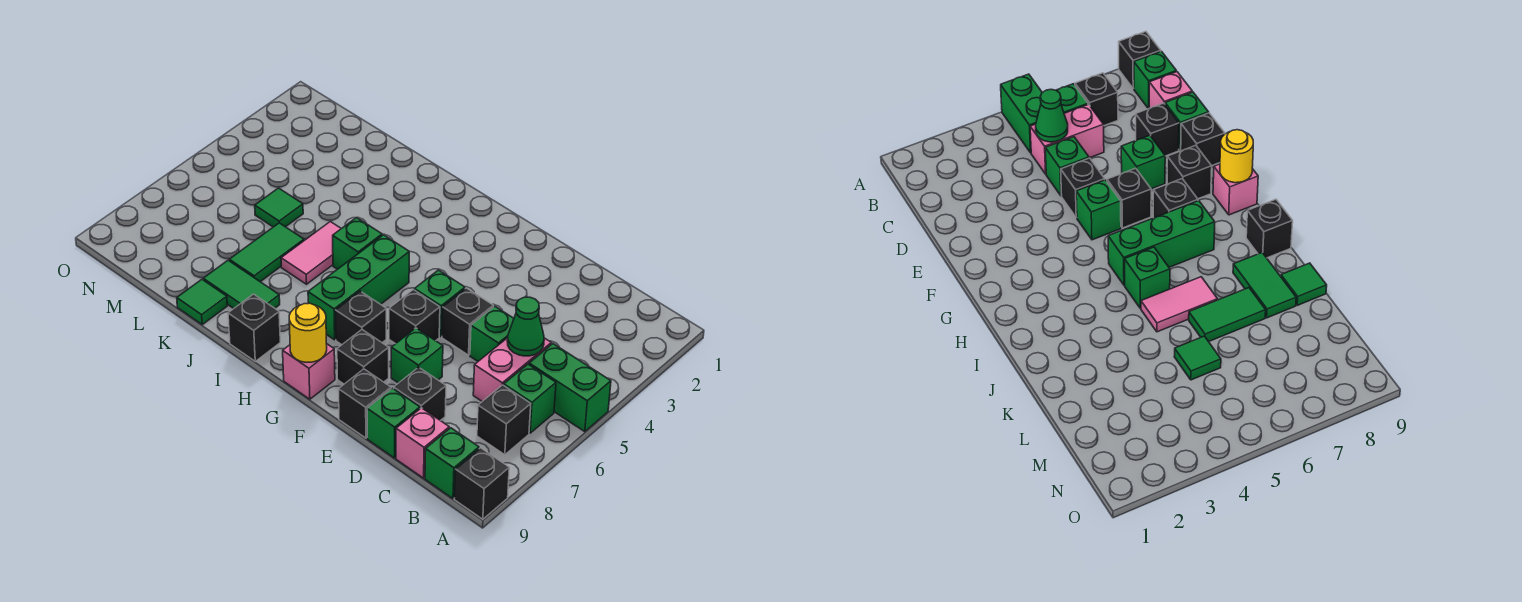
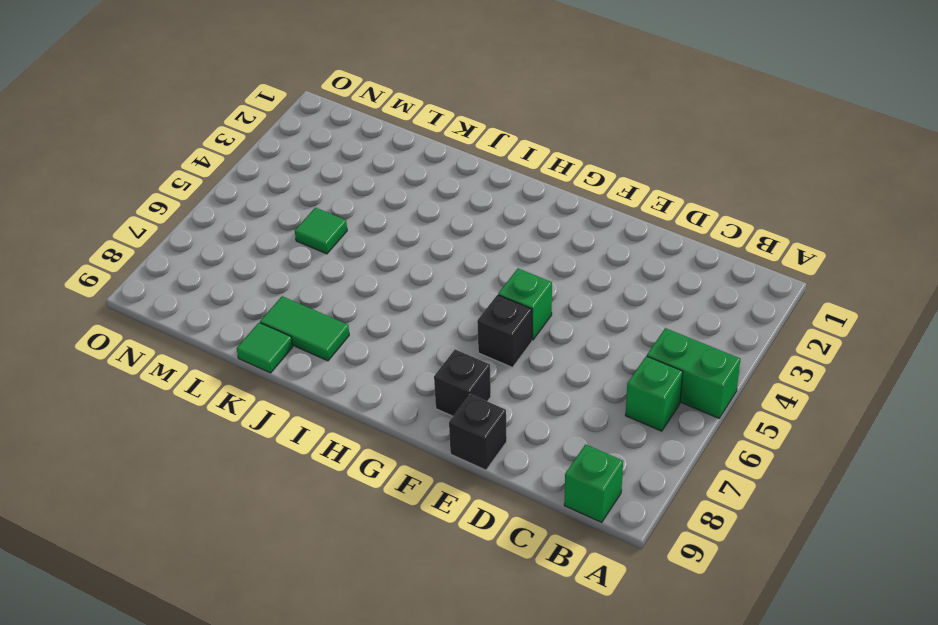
none -> black brick A9 level 1
none -> black brick B7 level 1
none -> pink brick C5:C6 level 1

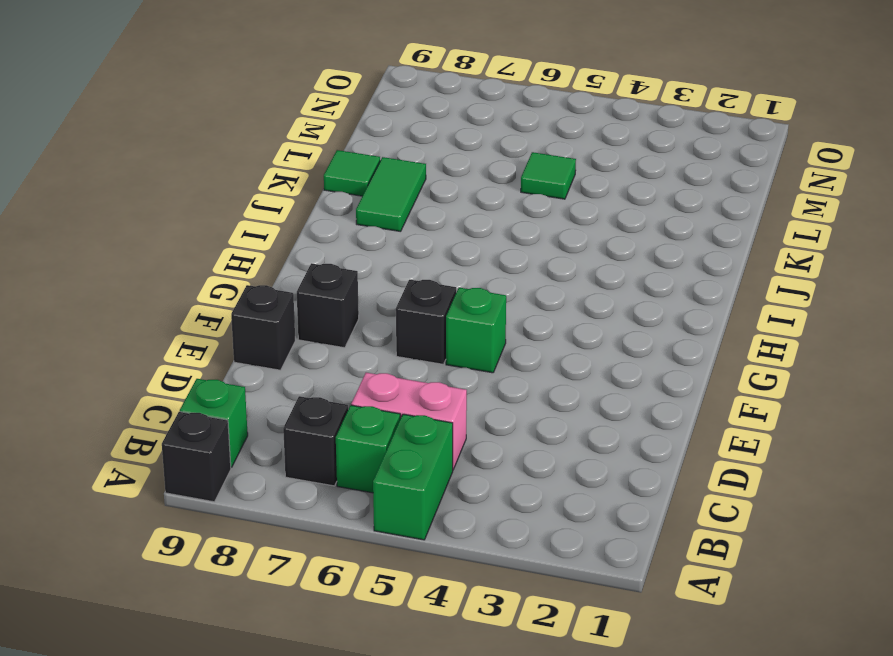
none -> pink brick C9 level 1
none -> green brick D5 level 1
none -> black brick D8 level 1

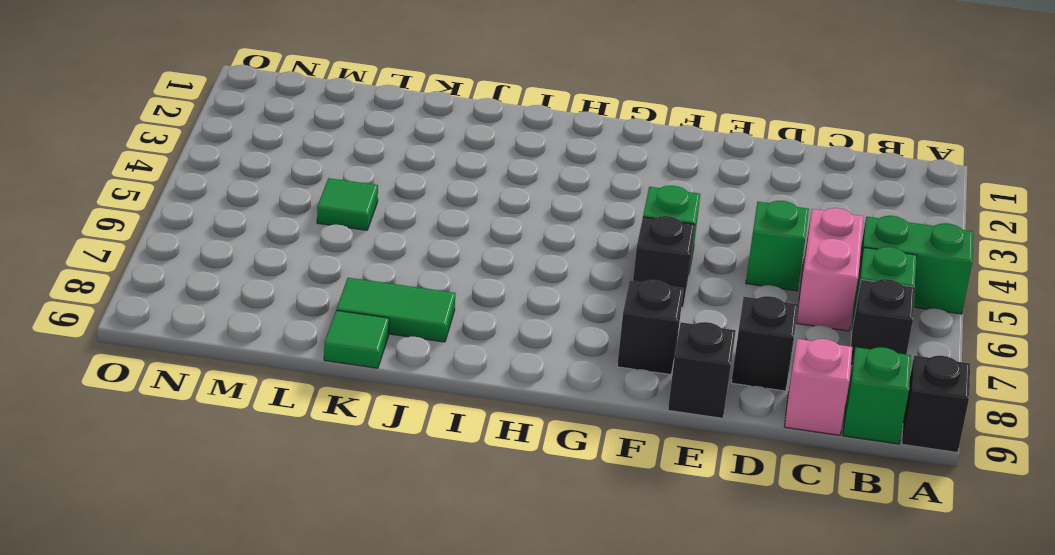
none -> green brick D9 level 1
none -> black brick E5 level 1
none -> green brick E7 level 1

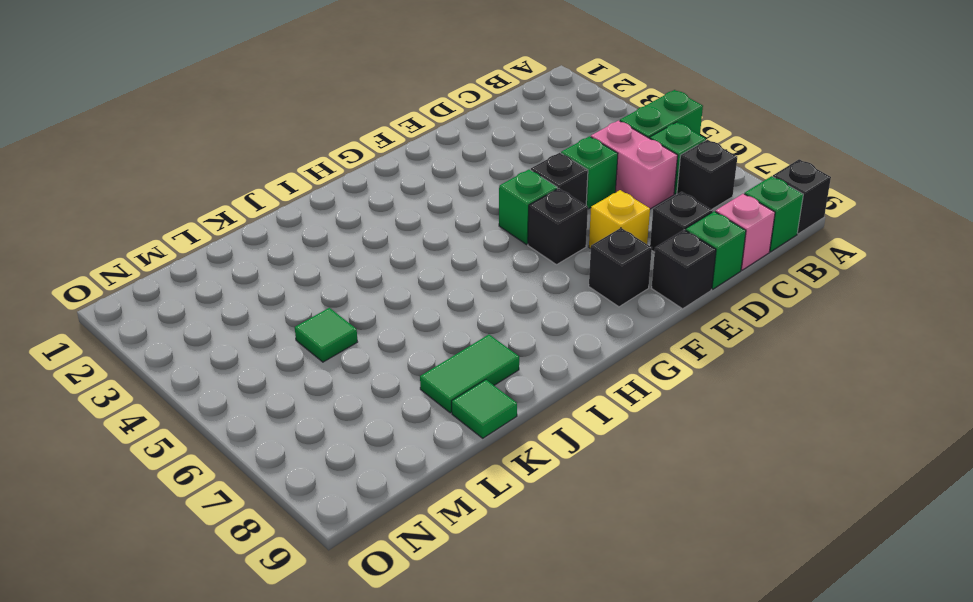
yellow brick E7 level 1 -> green brick E7 level 1
none -> black brick G7 level 1
none -> pink brick G9 level 1
none -> green brick H5:H7 level 1

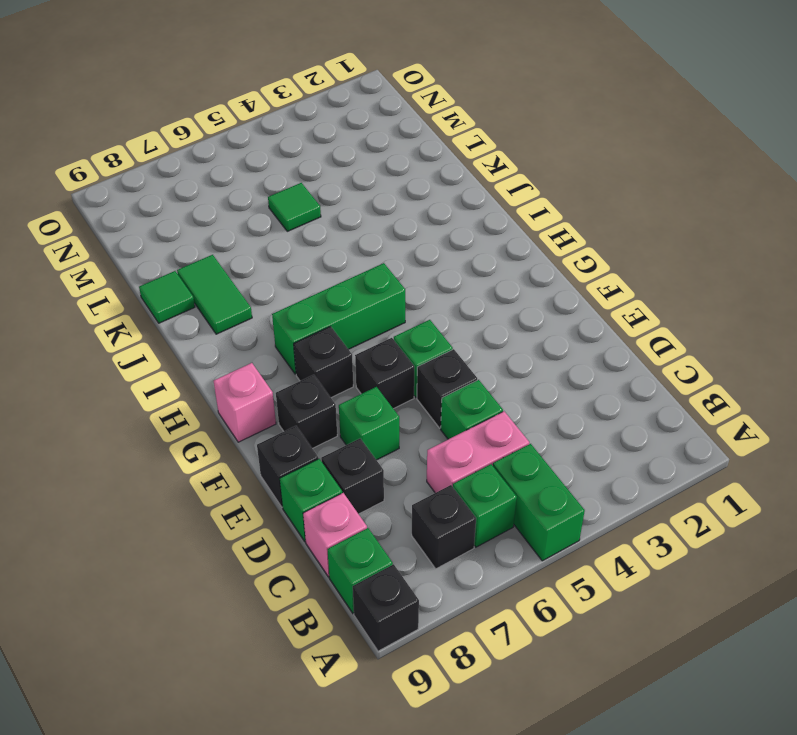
none -> green brick I5 level 1
none -> black brick I9 level 1
none -> pink tile J5:J6 level 1

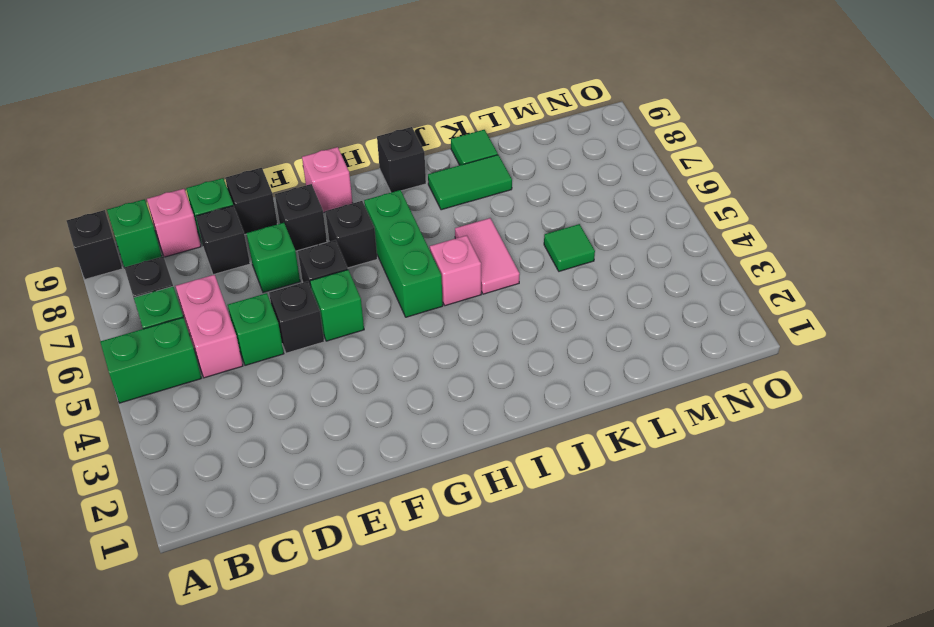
pink brick I5 level 1 -> green brick I5 level 1
none -> green tile K6:K7 level 1
none -> green cone C5 level 2
none -> yellow round brick G9 level 2

